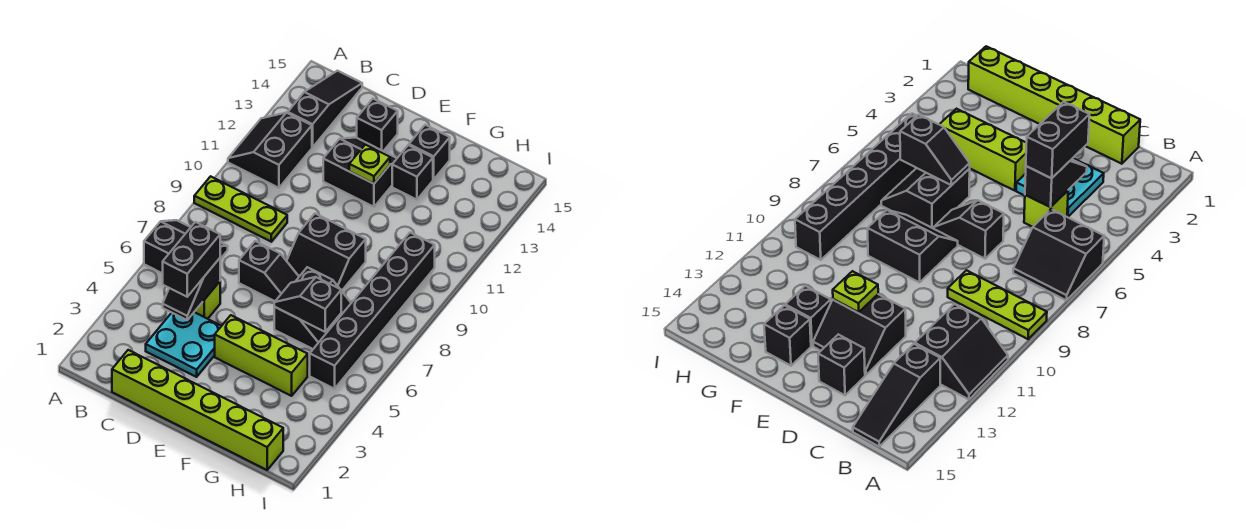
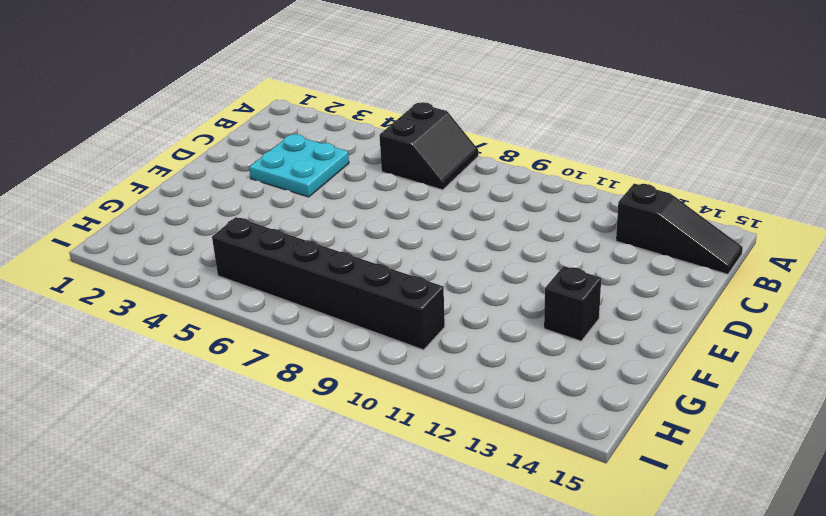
none -> lime plate A9:C9 level 1
none -> black slope A11:B12 level 1 top B
none -> lime brick C1:H1 level 1

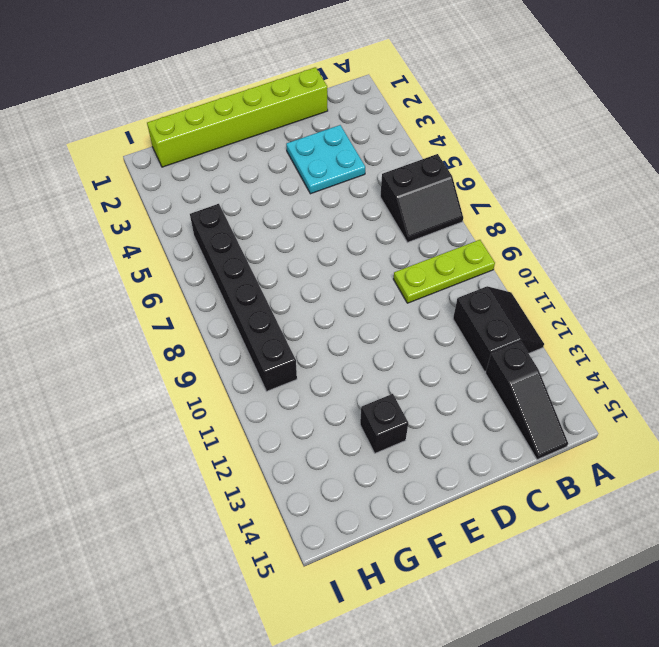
none -> lime brick C5 level 1
none -> black slope D7:E7 level 1 top D
none -> black slope D12:E13 level 1 top 12

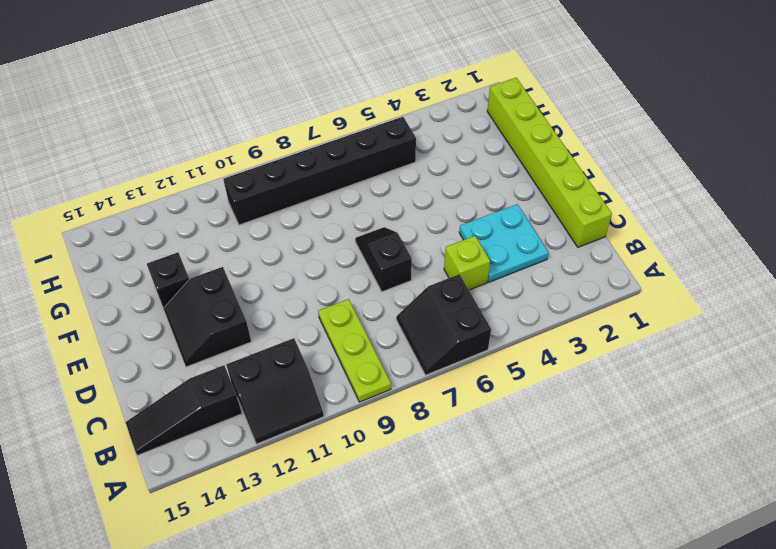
none -> black brick D14 level 1
none -> lime brick E4:G4 level 1
none -> black slope E8:F9 level 1 top 9

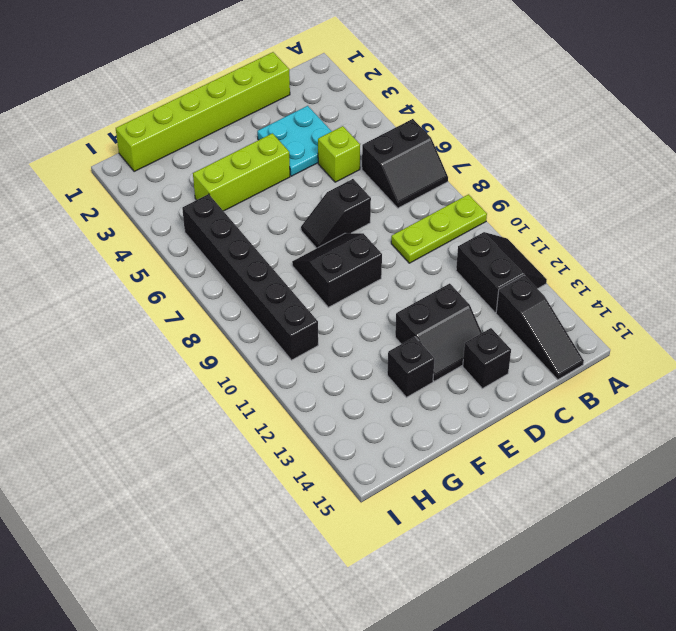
none -> black slope F6:G7 level 1 top F
none -> black brick F14 level 1
none -> black slope C4:C5 level 2 top 5

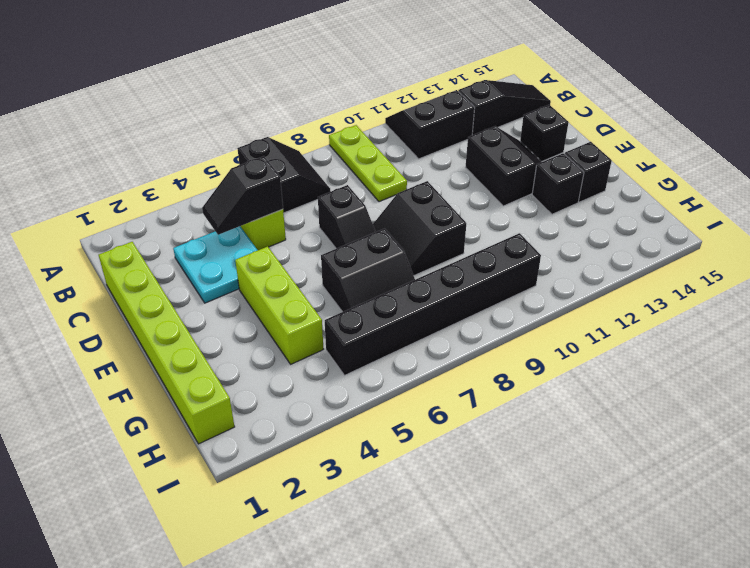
none -> lime plate E12 level 2
none -> black slope F6:G6 level 2 top G
none -> black brick C4:C5 level 3

